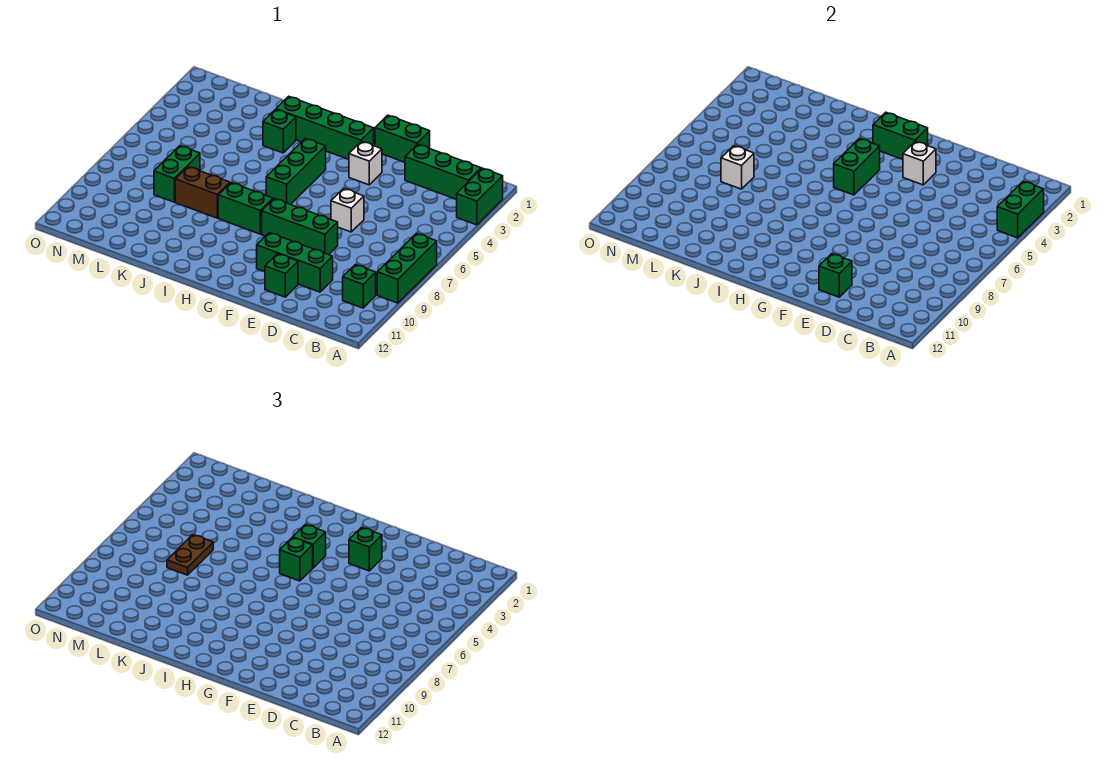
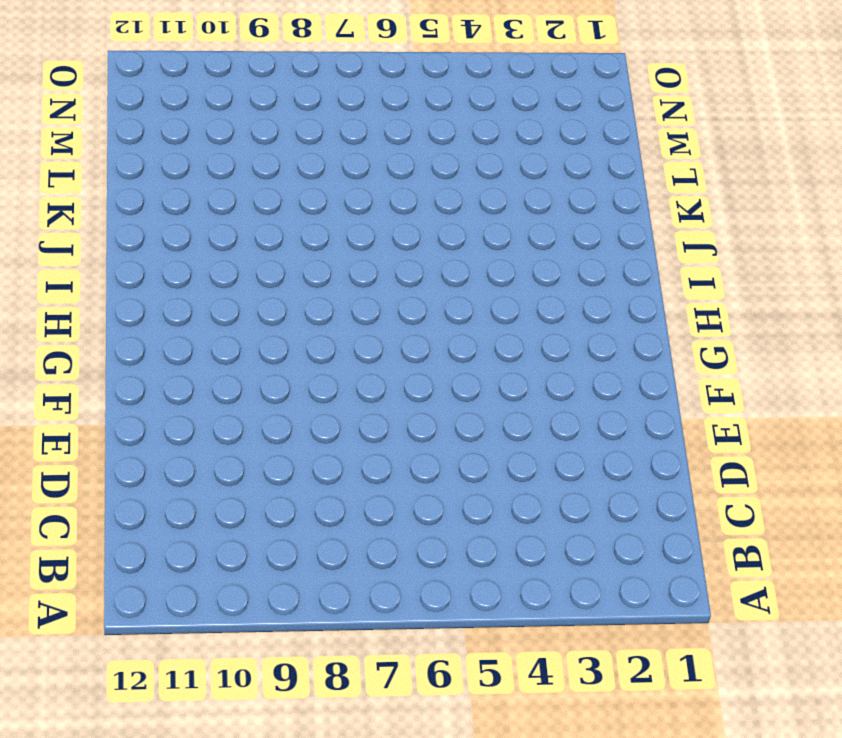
none -> green brick A2:A3 level 1
none -> green brick A7:A9 level 1
none -> green brick B2:D2 level 1

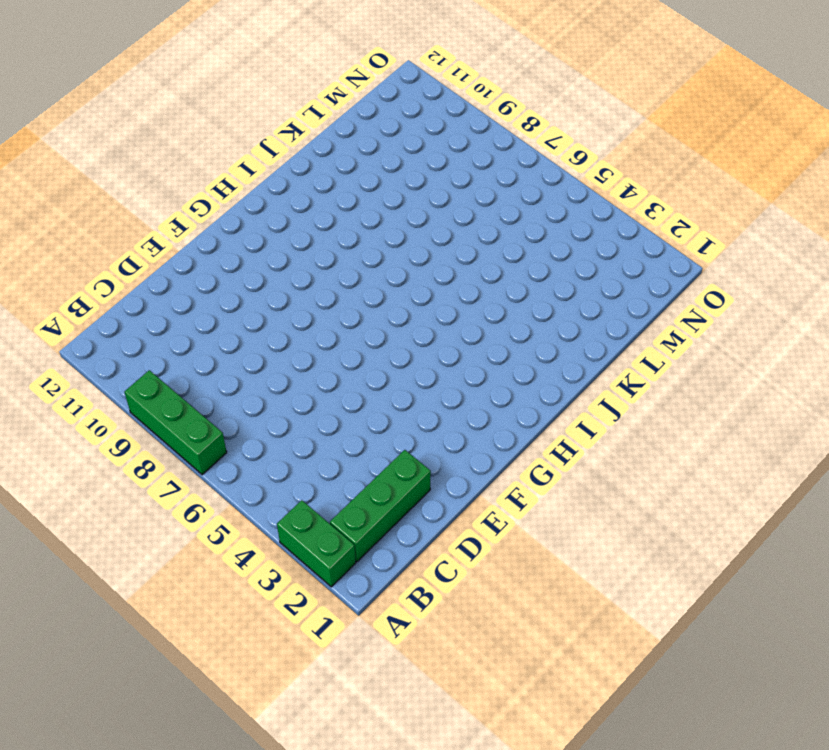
none -> green brick B10 level 1
none -> green brick D10:F10 level 1
none -> green brick E1:F1 level 1

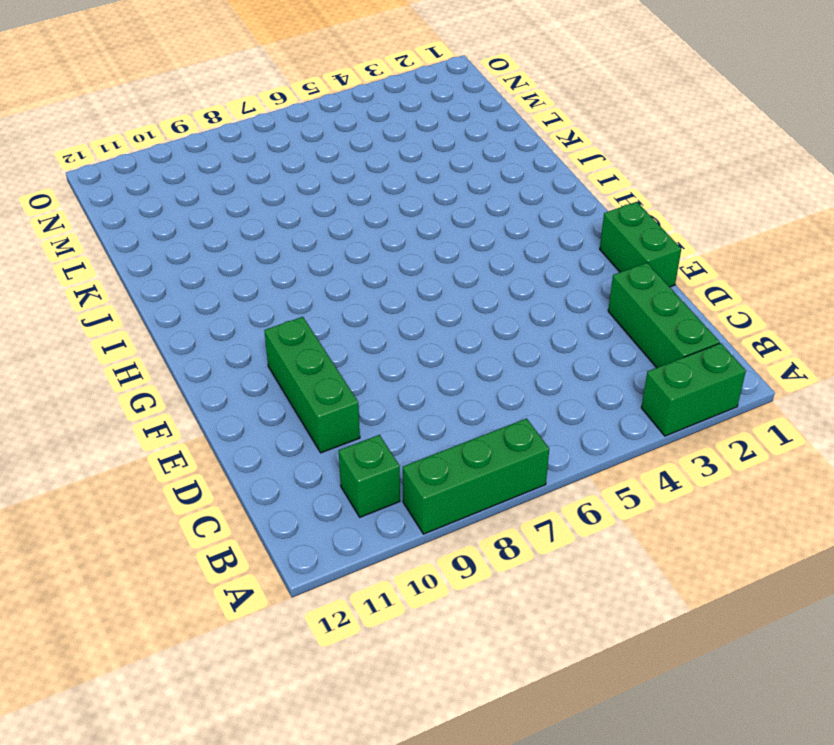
none -> white brick E6 level 1
none -> green brick E8:G8 level 1
none -> green brick E11 level 1

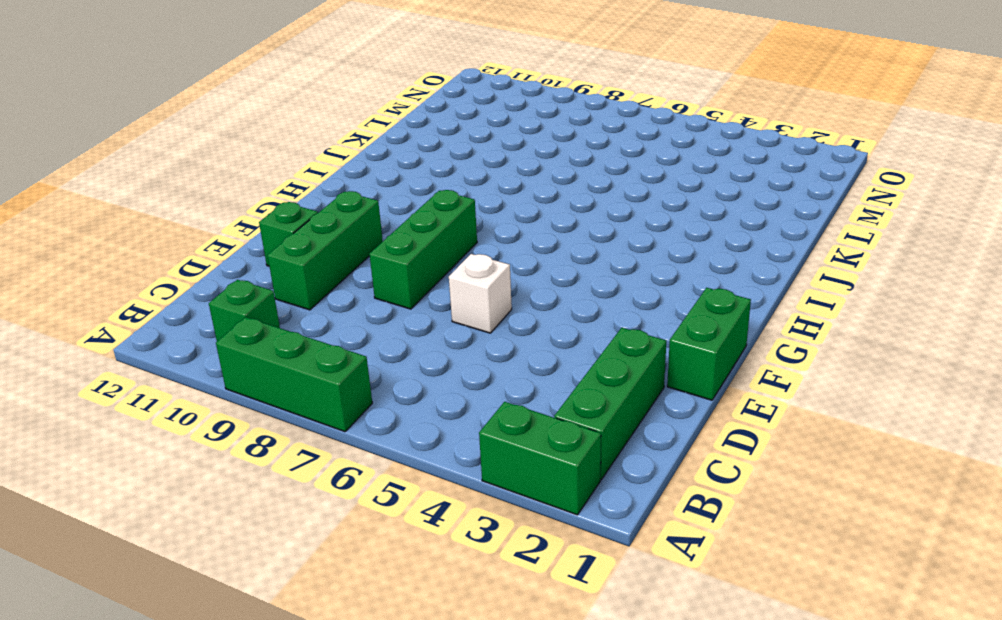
none -> white brick F3 level 1
none -> green brick G2:J2 level 1
none -> green brick H4:H6 level 1

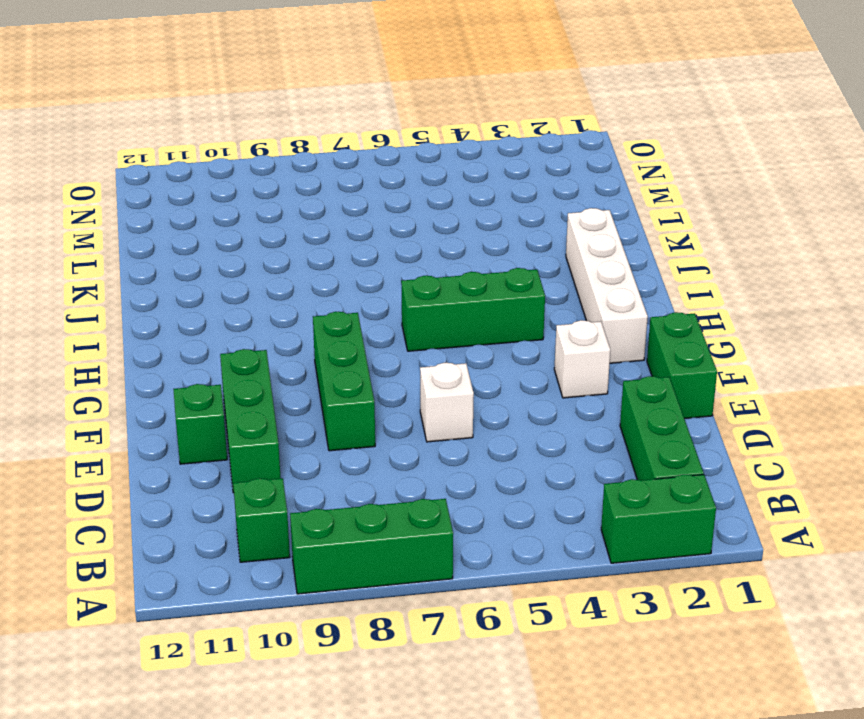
white brick G2:J2 level 1 -> green brick G2:J2 level 1
none -> green brick H8:I8 level 1
none -> green brick J3 level 1
none -> brown brick J8:K8 level 1

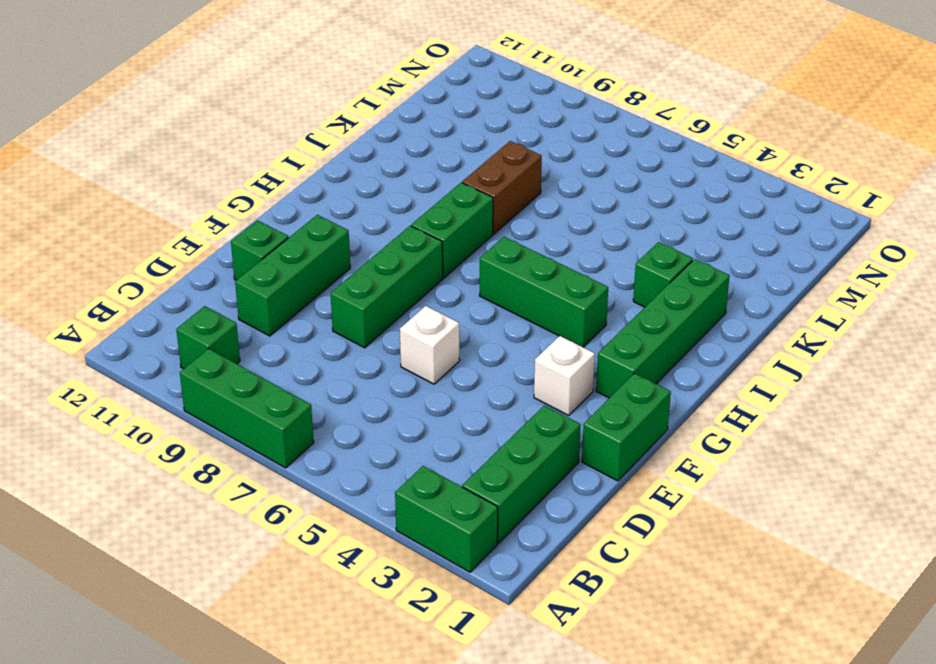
none -> green brick L7:L8 level 1
none -> green brick A3:A4 level 2
none -> green brick E11 level 2

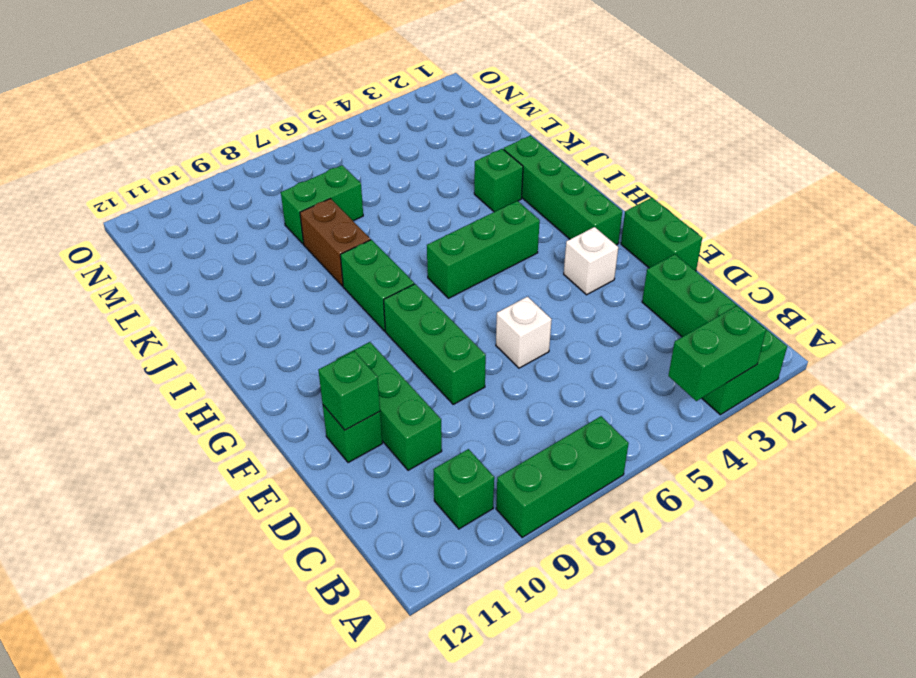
none -> white brick F3 level 2
none -> green brick G2:H2 level 2
none -> green brick H4:H5 level 2

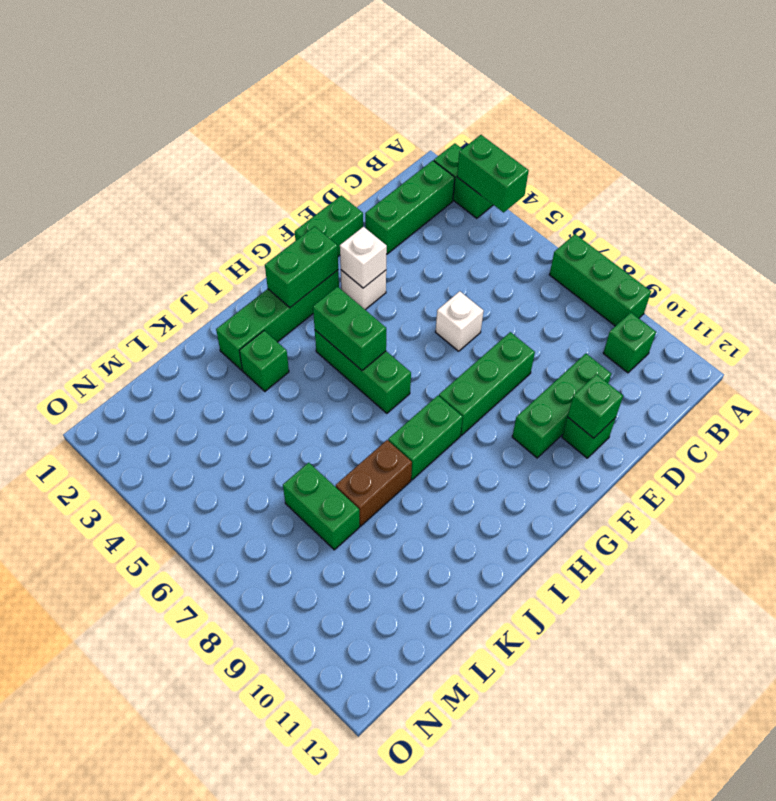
none -> white brick L7 level 2
none -> green brick F3 level 3
none -> green brick H4 level 3

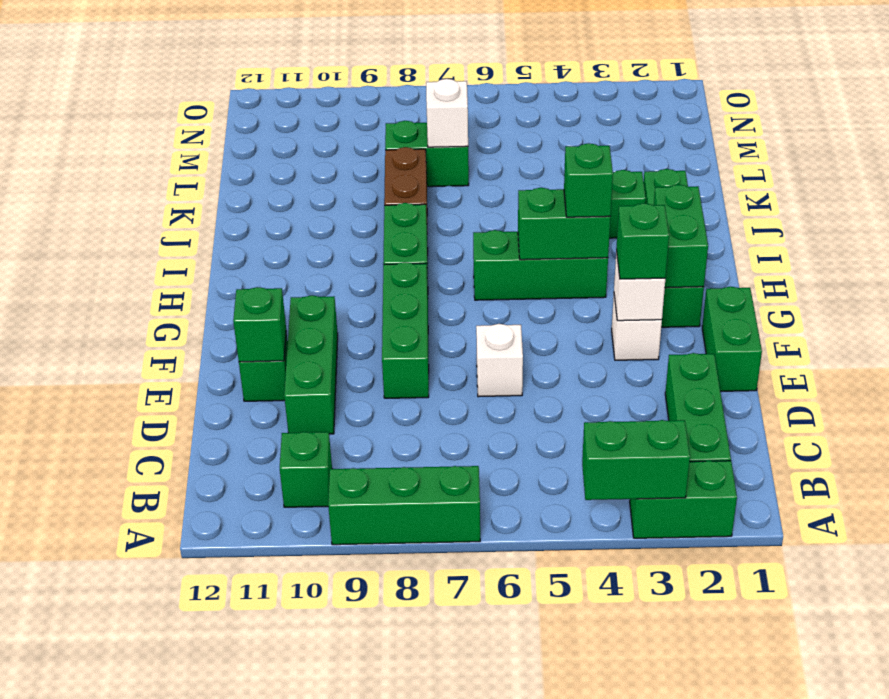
none -> green brick H5 level 3
none -> brown plate L6:L7 level 3

